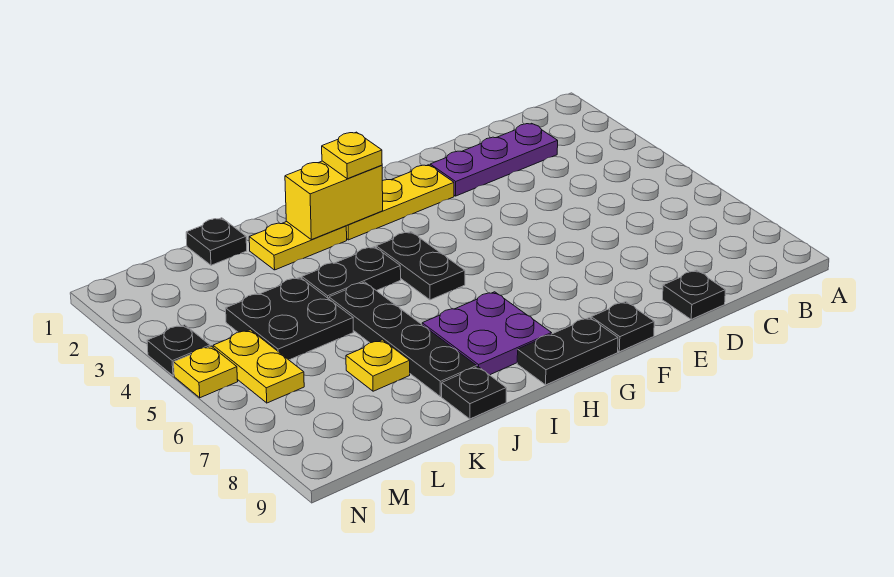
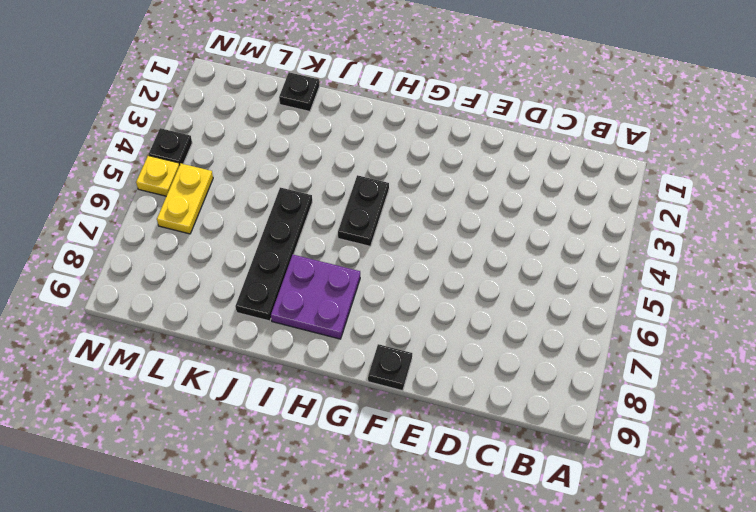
none -> purple plate C2:E2 level 1
none -> black plate D9 level 1
none -> yellow plate F2:H2 level 1

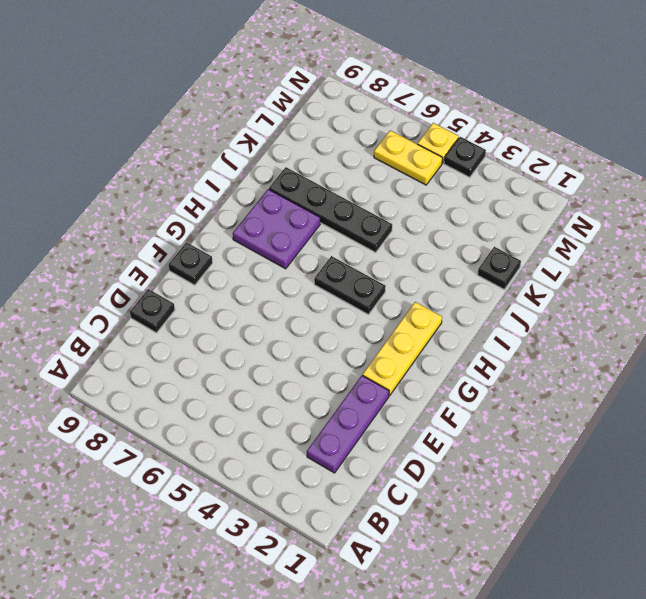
none -> black plate G9:H9 level 1
none -> yellow plate I2:J2 level 1
none -> black plate I4:J4 level 1

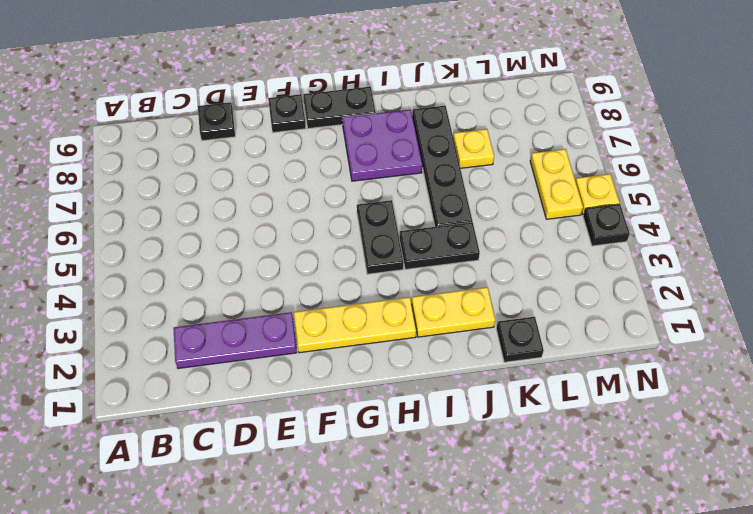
none -> black plate J9 level 1
none -> black plate K4:L5 level 1
none -> yellow brick H2:I2 level 2

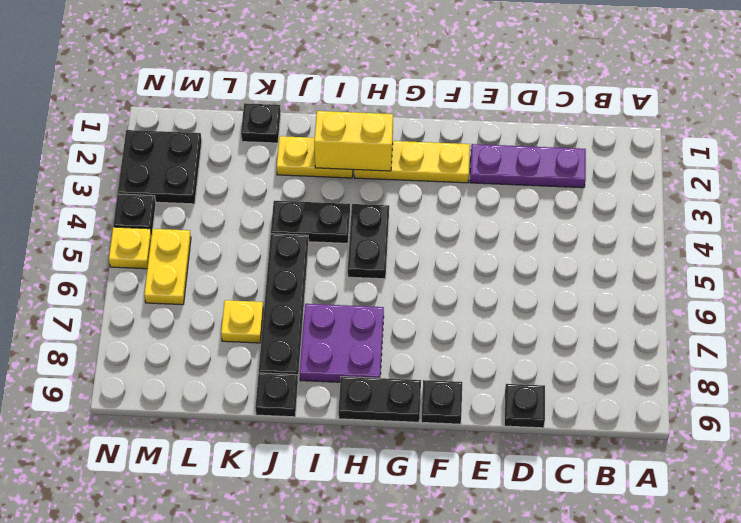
black plate M2:N3 level 1 -> black plate K4:L5 level 1
none -> yellow plate H2 level 3

